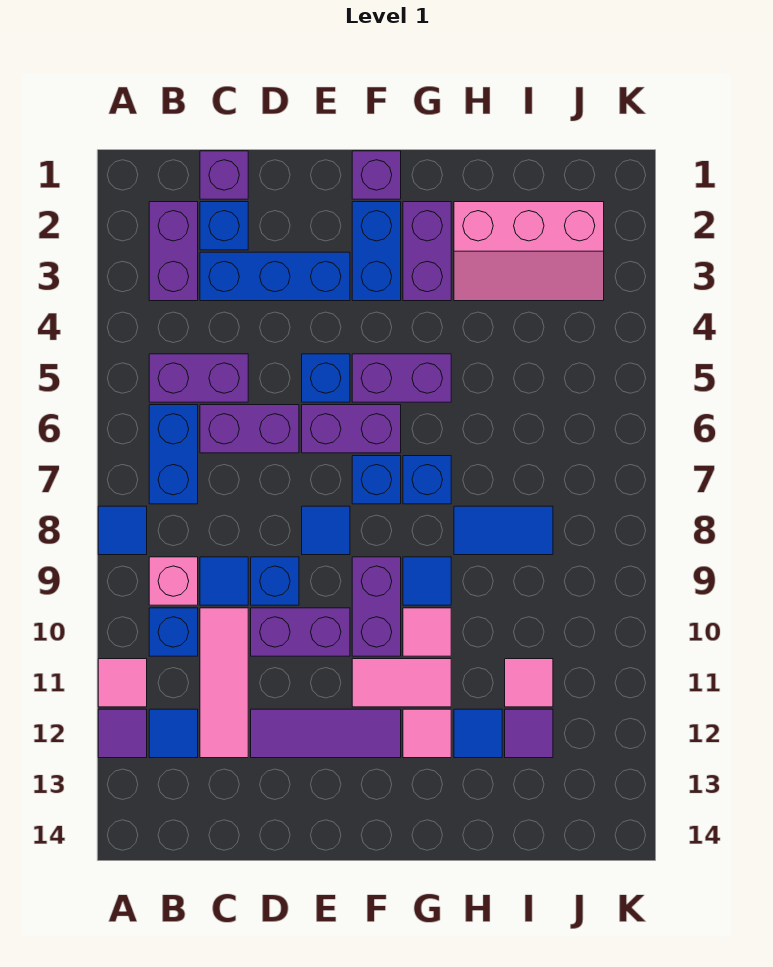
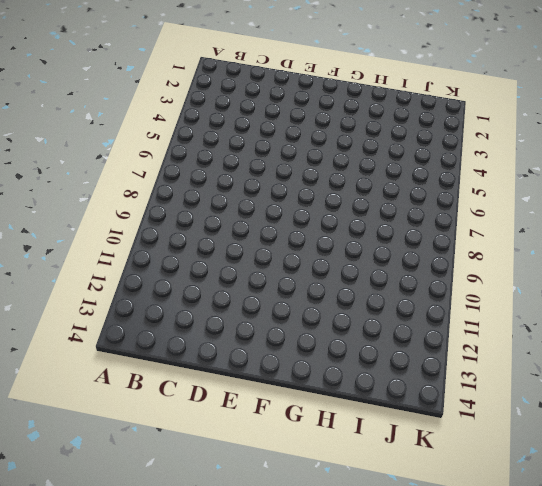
none -> blue tile A8 level 1
none -> pink tile A11 level 1
none -> purple tile A12 level 1
none -> purple brick B2:B3 level 1

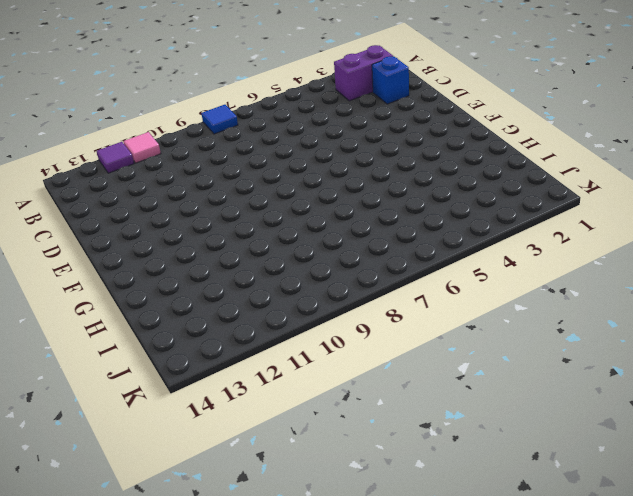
none -> purple brick B5:C5 level 1
none -> blue brick B6:B7 level 1
none -> pink brick B9 level 1
none -> blue brick B10 level 1

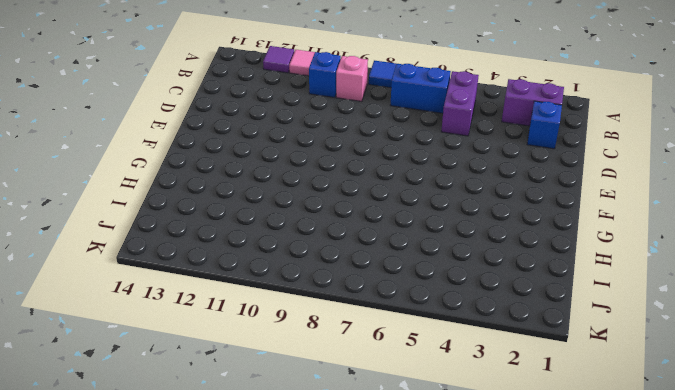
none -> blue tile B12 level 1
none -> purple brick C1 level 1
none -> blue brick C3:E3 level 1
none -> purple brick C6:D6 level 1

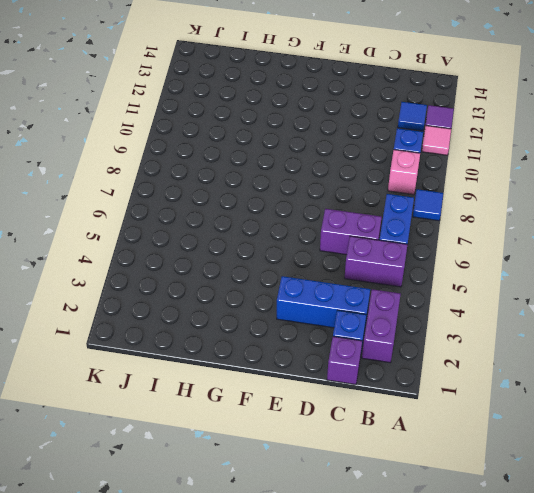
none -> blue tile C9 level 1
none -> pink tile C10:C12 level 1
none -> blue brick D9 level 1
none -> purple brick D10:E10 level 1

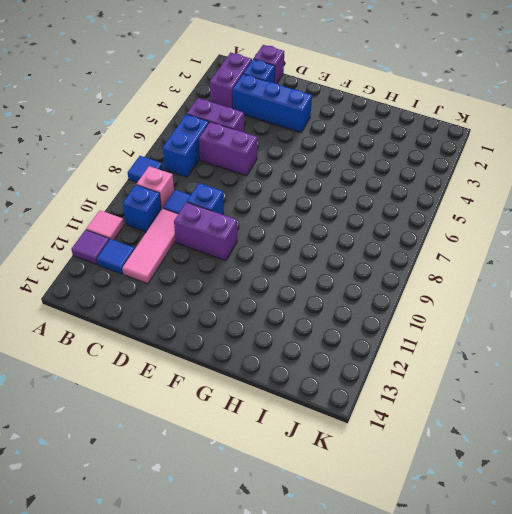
none -> purple tile D12:F12 level 1
none -> blue brick E5 level 1
none -> purple brick E6:F6 level 1
none -> blue tile E8 level 1

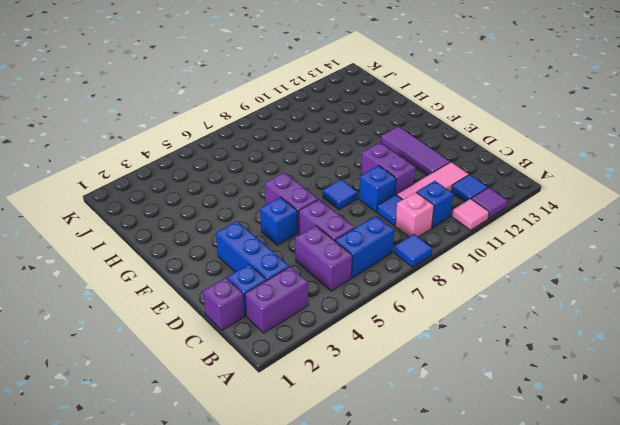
none -> purple brick F1 level 1
none -> blue brick F2:F3 level 1
none -> purple brick F5:G5 level 1
none -> blue brick F7 level 1

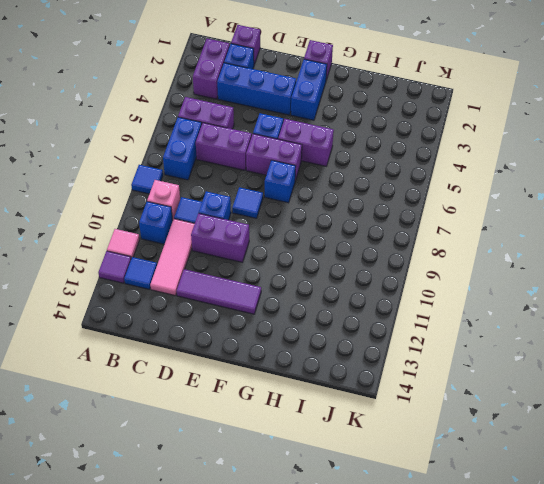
none -> purple brick F9:F10 level 1
none -> pink tile F11:G11 level 1
none -> purple brick G2:G3 level 1
none -> blue brick G7 level 1

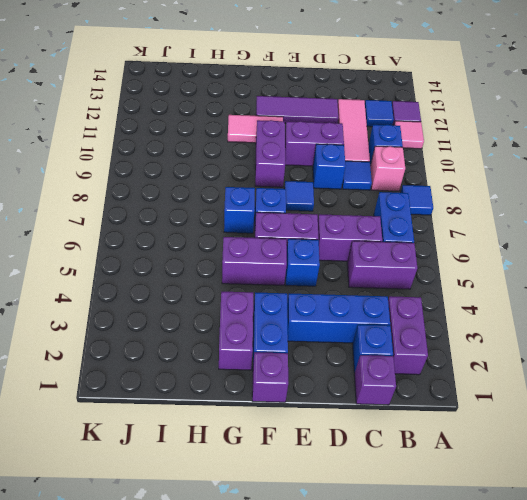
none -> blue tile G9 level 1
none -> pink tile G10 level 1
none -> pink tile G12 level 1
none -> pink slope H2:J3 level 1 top 2

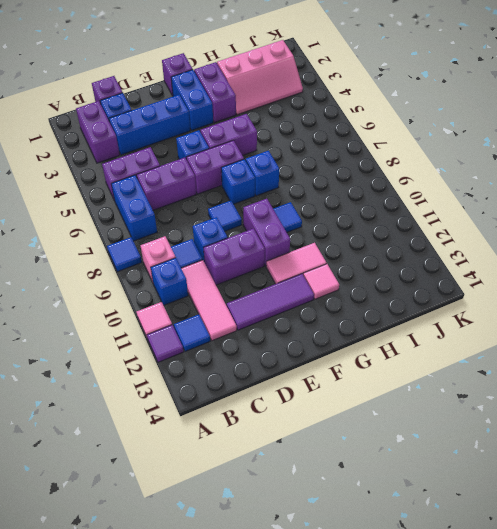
none -> pink tile G10 level 1
none -> blue tile H8:I8 level 1
none -> blue tile H12 level 1
none -> pink tile I11 level 1

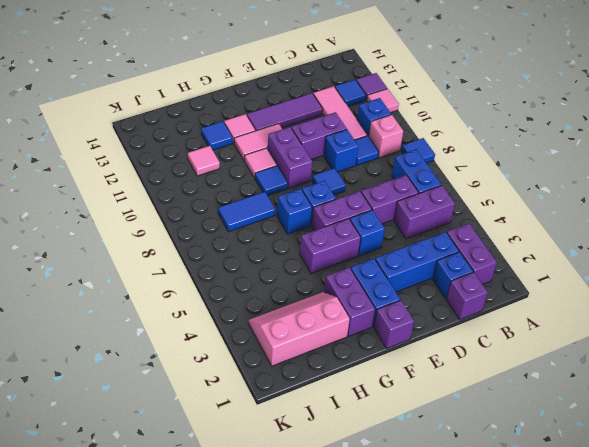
none -> purple tile I12 level 1

